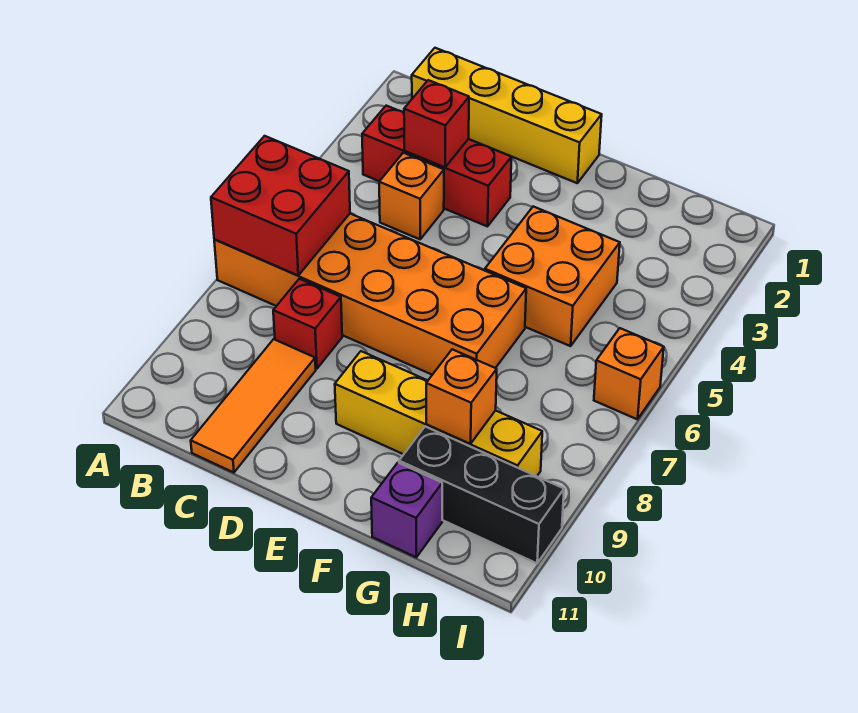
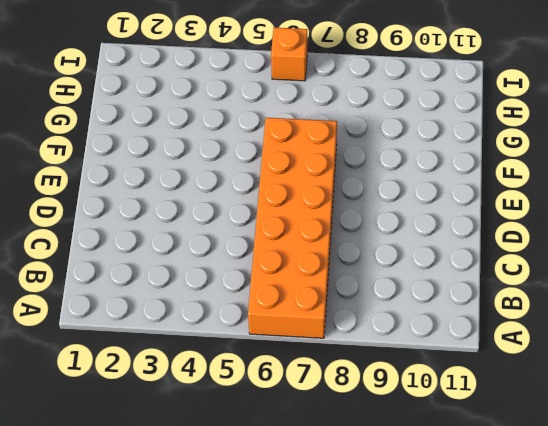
none -> yellow brick B1:E1 level 1
none -> red brick B3:D3 level 1
none -> orange brick C4 level 1

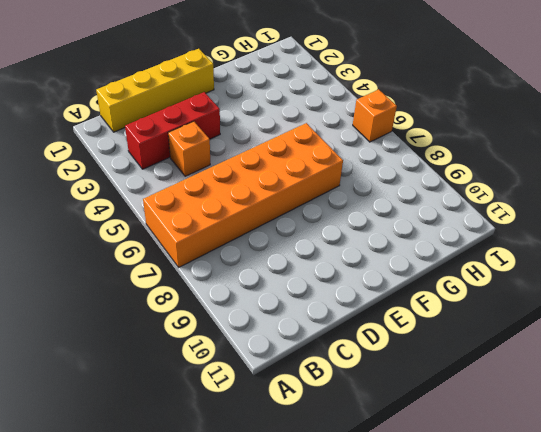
none -> red brick C8 level 1
none -> orange tile C9:C11 level 1
none -> yellow brick E9:H9 level 1

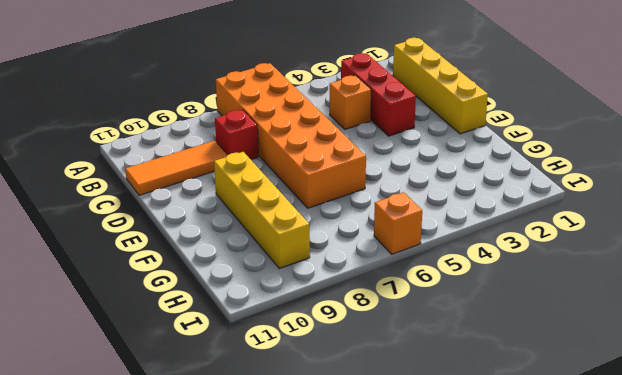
none -> orange brick F4:G5 level 1
none -> black brick G10:I10 level 1
none -> purple brick G11 level 1

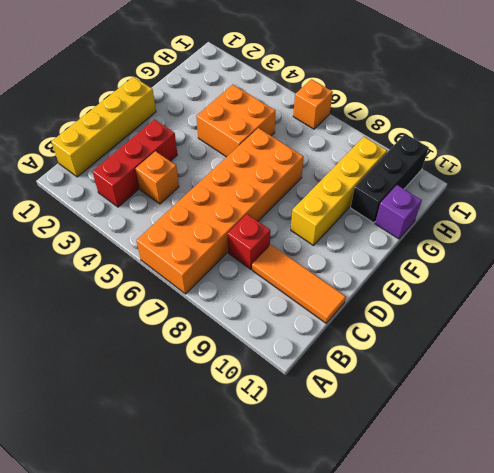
none -> red brick A6:B7 level 2
none -> red brick C3 level 2
none -> orange brick G9 level 2

